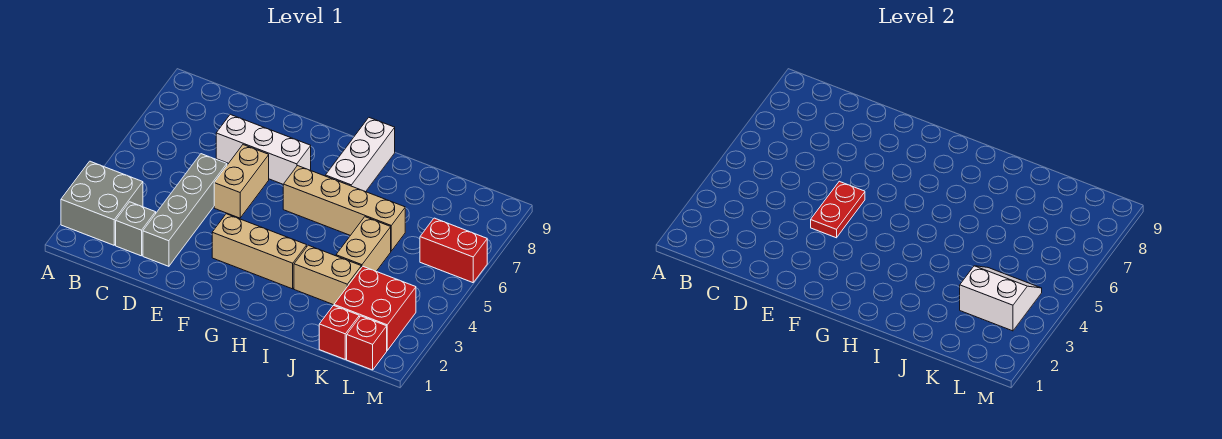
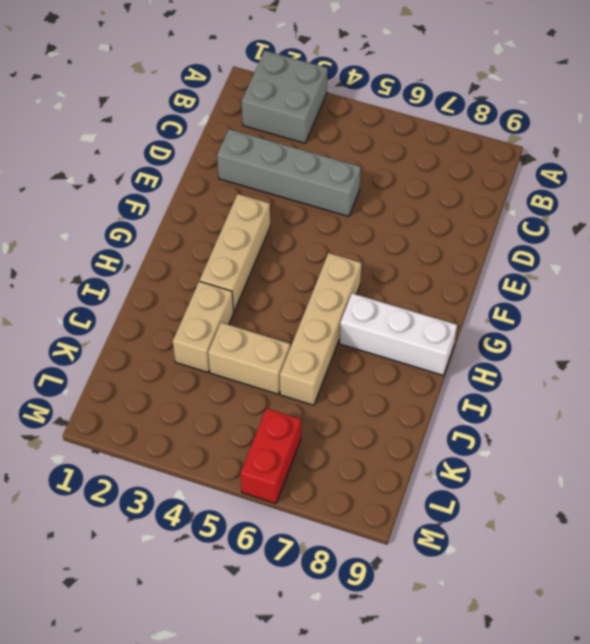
none -> grey brick C2 level 1
none -> white brick D7:F7 level 1
none -> tan brick E5:E6 level 1

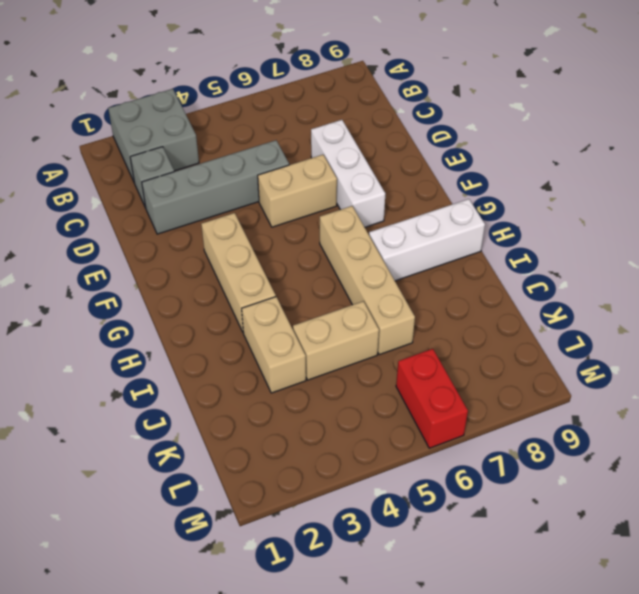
none -> red brick K1 level 1
none -> red brick K2:L3 level 1
none -> red brick L1 level 1

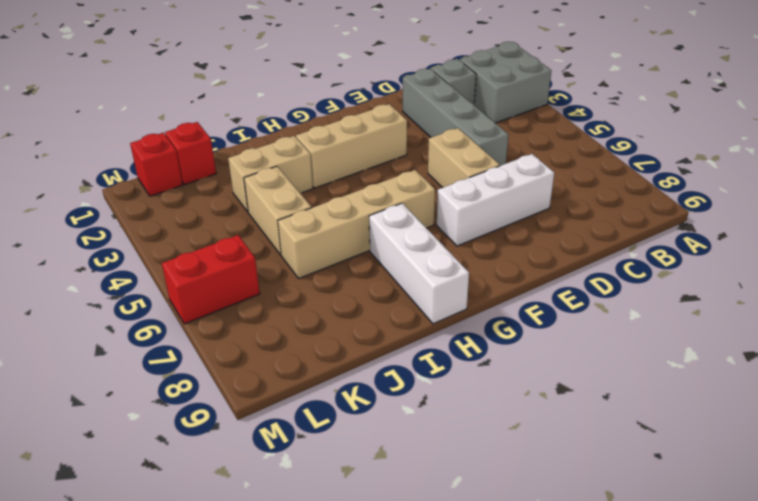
none -> red brick K2:L3 level 1
none -> red plate E4:E5 level 2
none -> white slope K3:L4 level 2 top 3

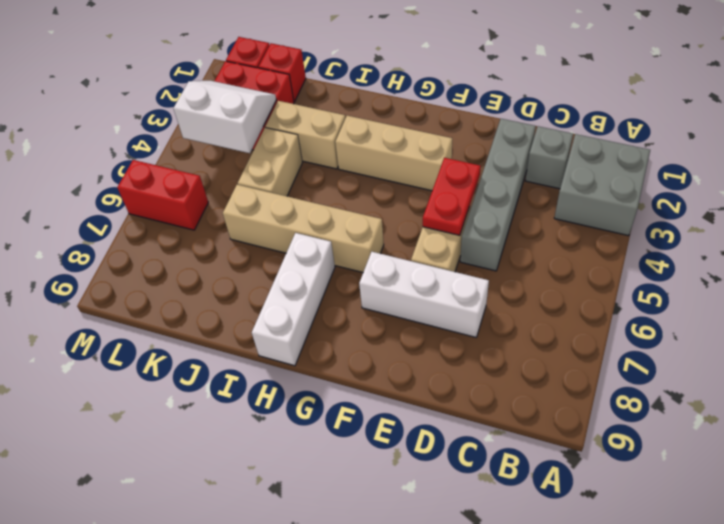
white slope K3:L4 level 2 top 4 -> white slope K3:L4 level 2 top 3

